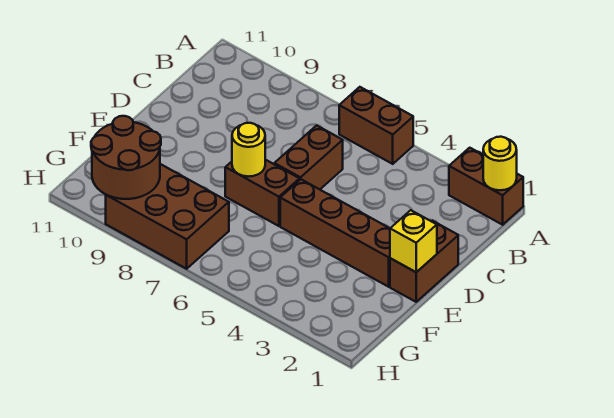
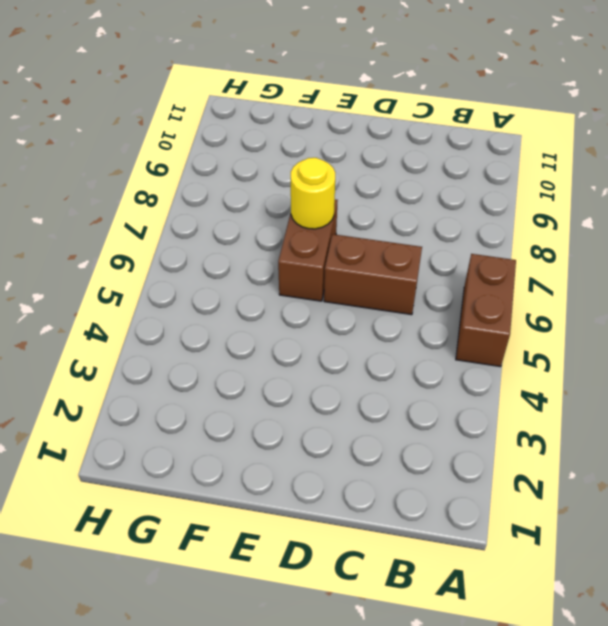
none -> brown brick A1:A2 level 1
none -> brown brick D1:E1 level 1

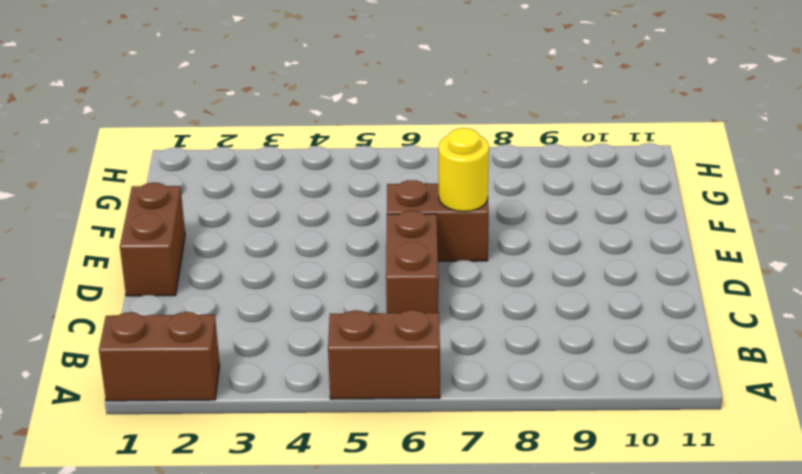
none -> brown brick E2:E5 level 1
none -> brown brick G7:H9 level 1

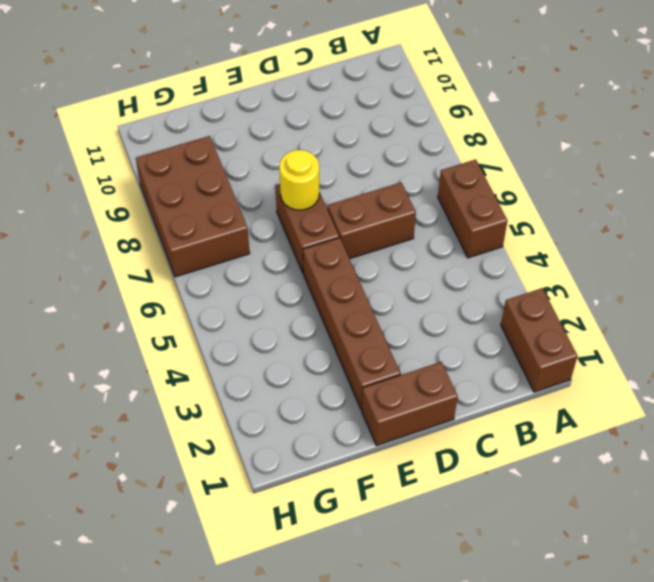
none -> yellow round brick A1 level 2
none -> yellow brick E1 level 2

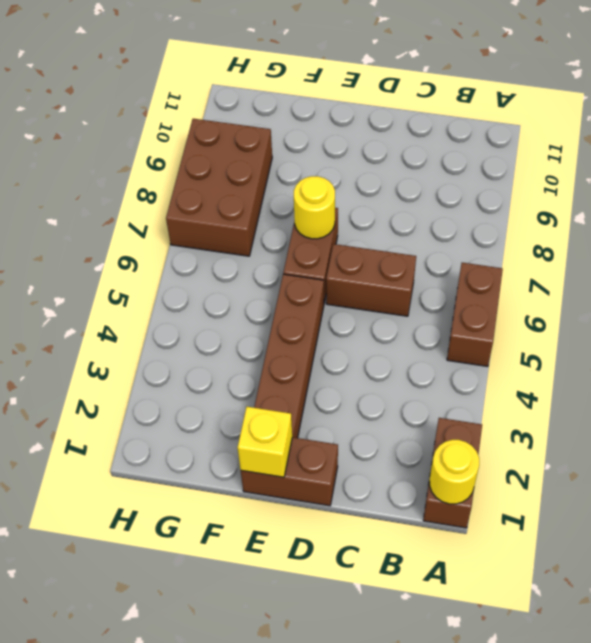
none -> brown round brick G9:H10 level 2

